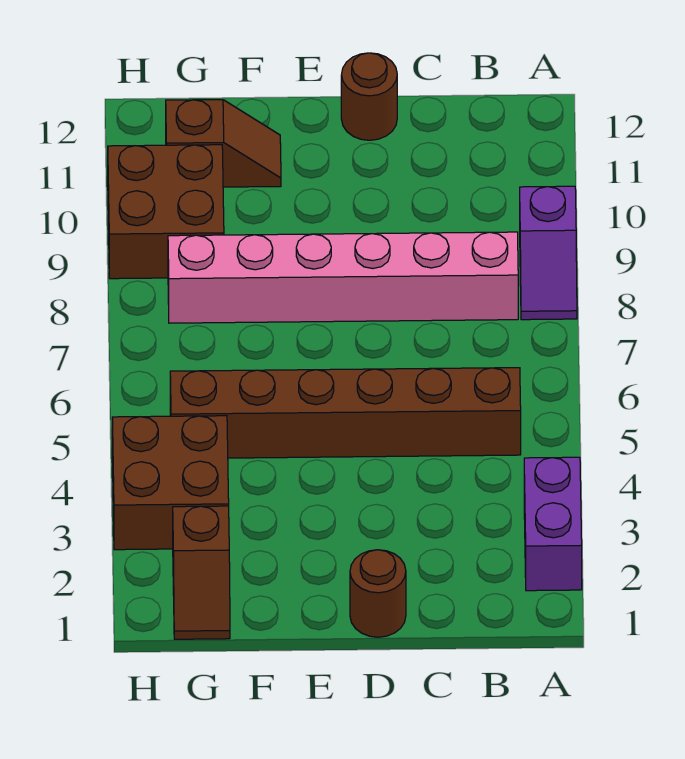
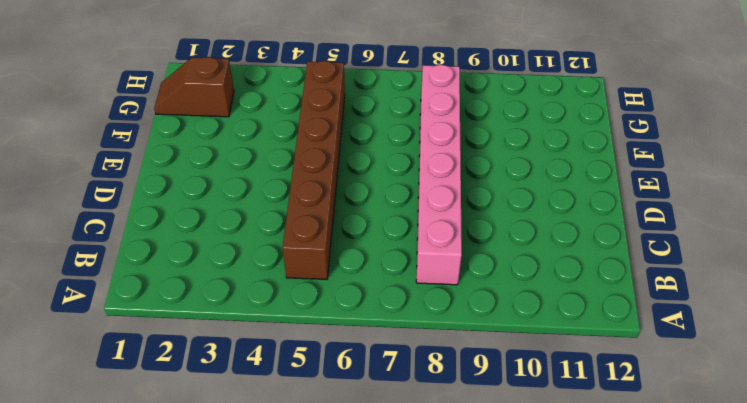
none -> purple brick A2:A3 level 1
none -> purple slope A8:A9 level 1 top 9

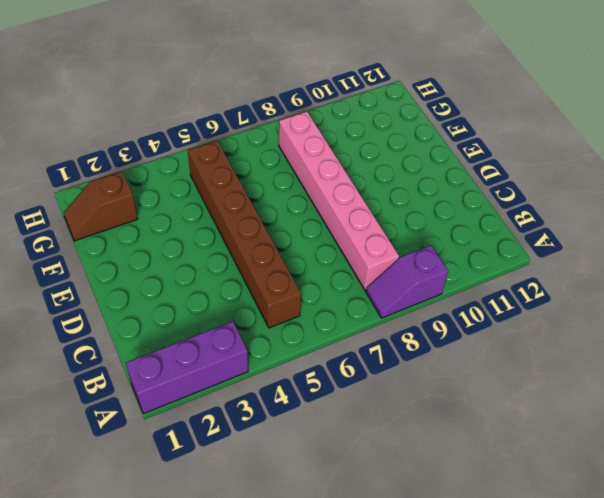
purple brick A1:A3 level 1 -> purple brick A2:A3 level 1
none -> brown round brick D1 level 1
none -> brown round brick D12 level 1

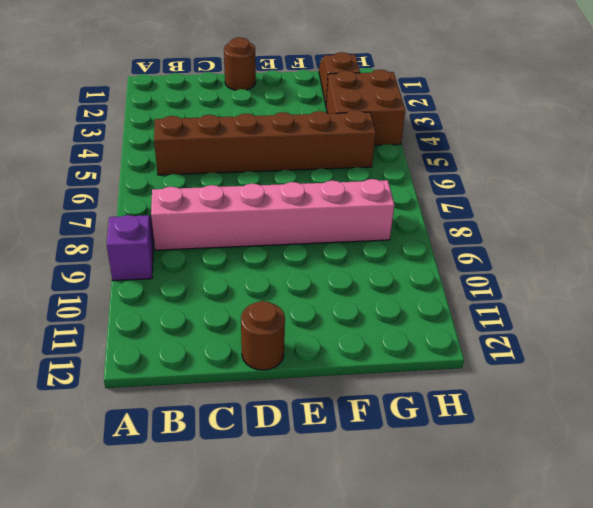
none -> purple brick A2:A3 level 1
none -> brown slope F11:G11 level 1 top G

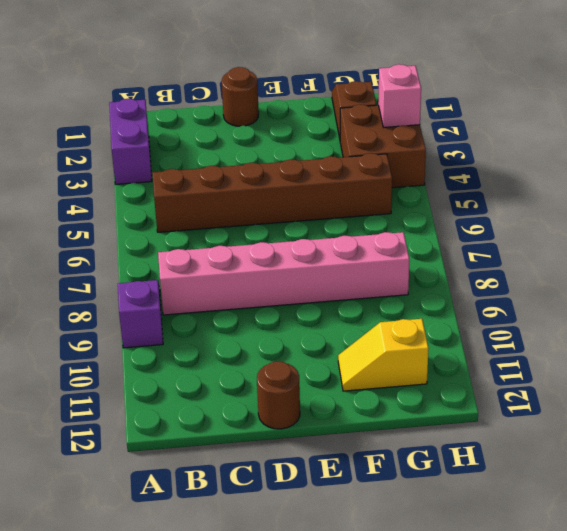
yellow slope F11:G11 level 1 top G -> brown slope F11:G11 level 1 top G
pink brick H3 level 2 -> none
none -> brown brick G9:H10 level 1

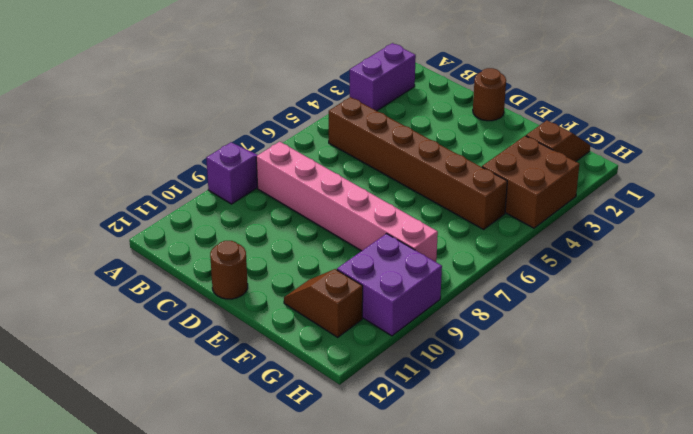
purple brick G9:H10 level 1 -> brown brick G9:H10 level 1

